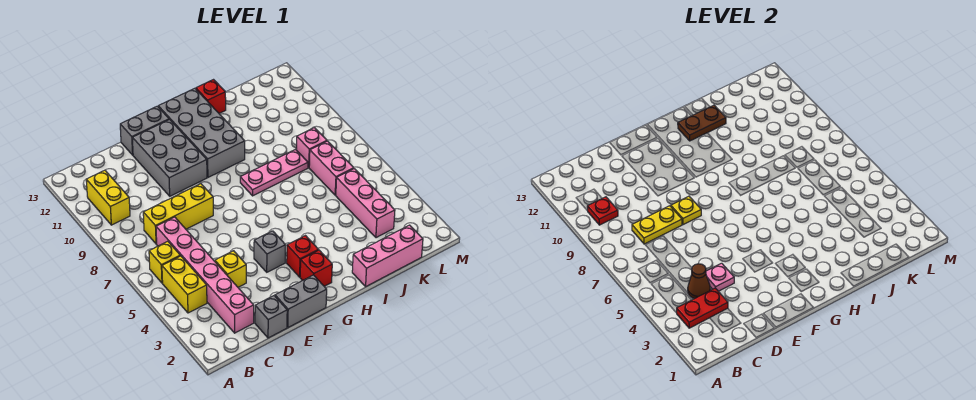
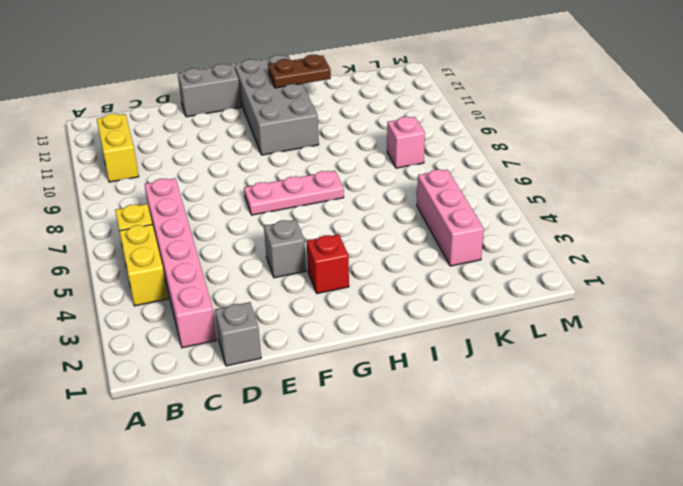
pink plate F7:H7 level 1 -> pink plate H8:J8 level 1
none -> yellow brick C8:E8 level 1
none -> yellow brick D4 level 1
none -> grey brick E1:F1 level 1

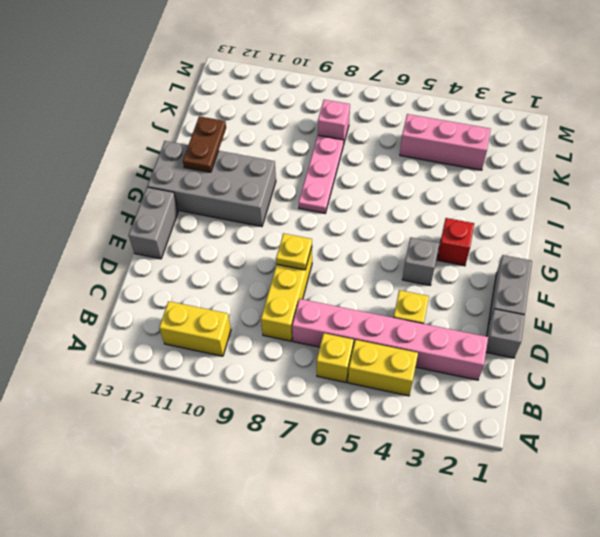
none -> grey brick E10:F12 level 1
none -> red brick G2 level 1
none -> pink brick I1:K1 level 1

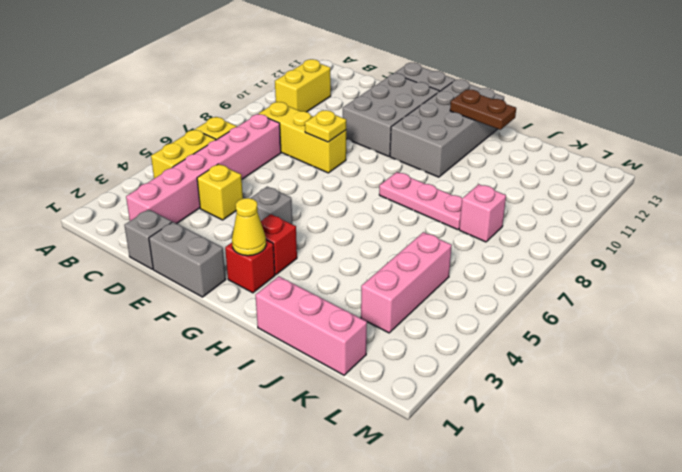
yellow cone G2 level 2 -> none
none -> red brick I13 level 1
none -> pink brick K6:K7 level 1
none -> red plate B3:C3 level 2

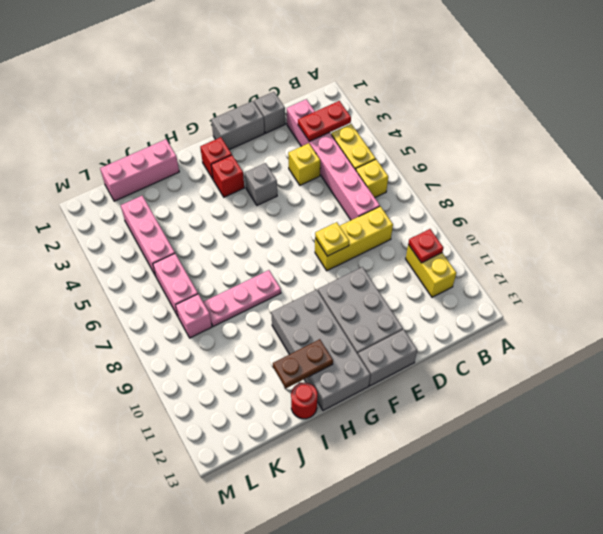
red round brick I13 level 1 -> red brick I13 level 1
none -> brown cone C4 level 2
none -> yellow plate C8:D8 level 2
none -> pink plate D4 level 2

